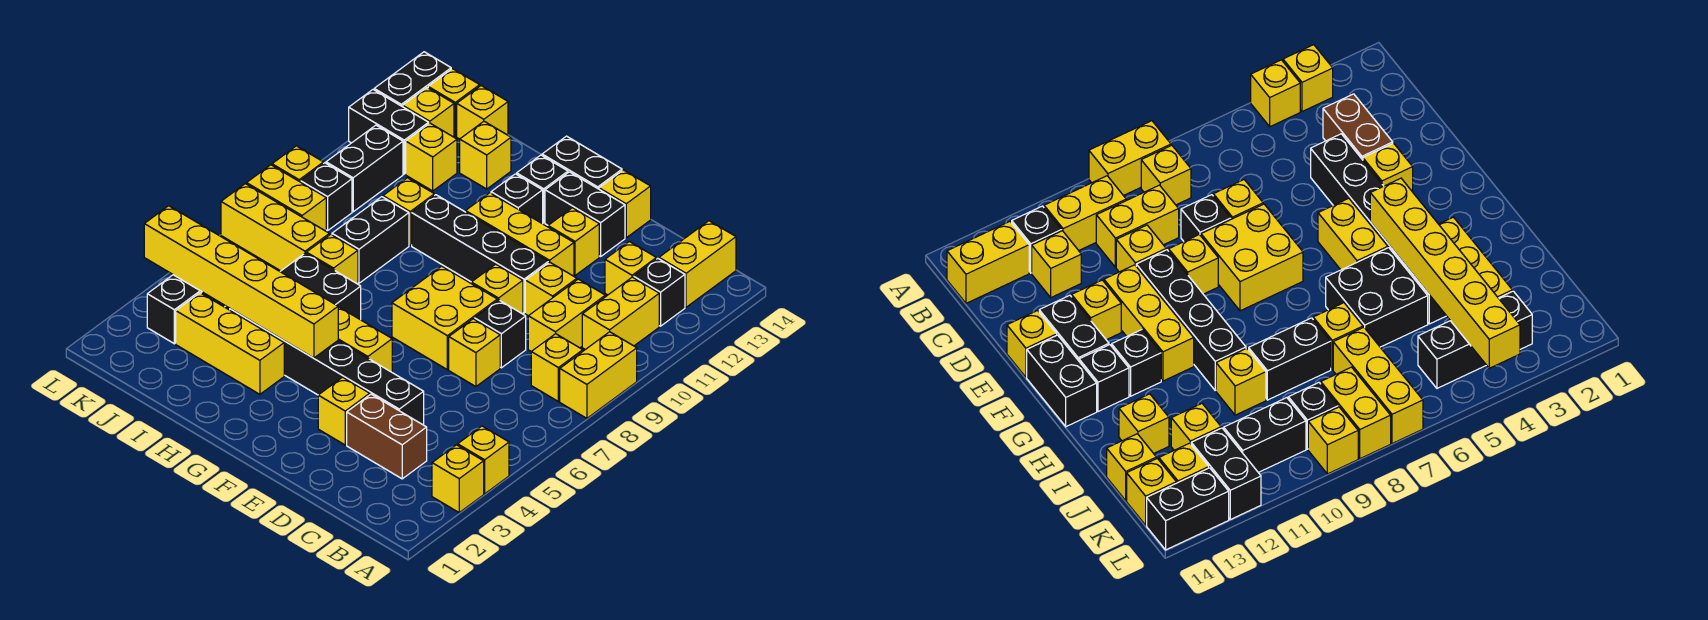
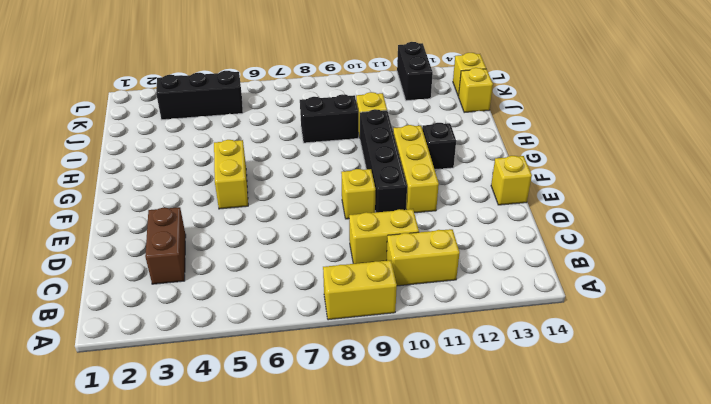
none -> yellow brick A3 level 1
none -> yellow brick A4 level 1
none -> yellow brick B8 level 1
none -> black brick B12 level 1

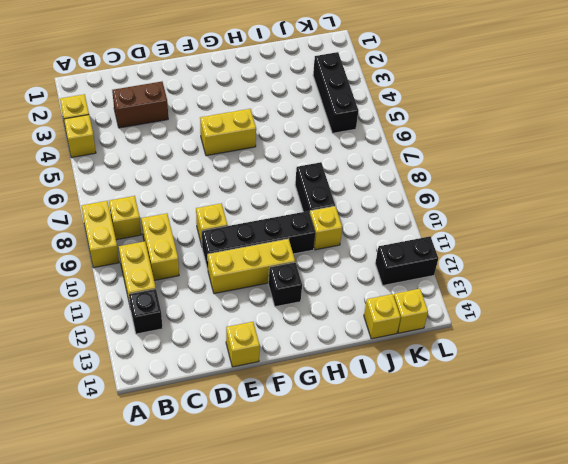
none -> yellow brick B13:B14 level 1
none -> yellow brick C12 level 1
none -> black brick D4:I4 level 1
none -> yellow brick D7 level 1

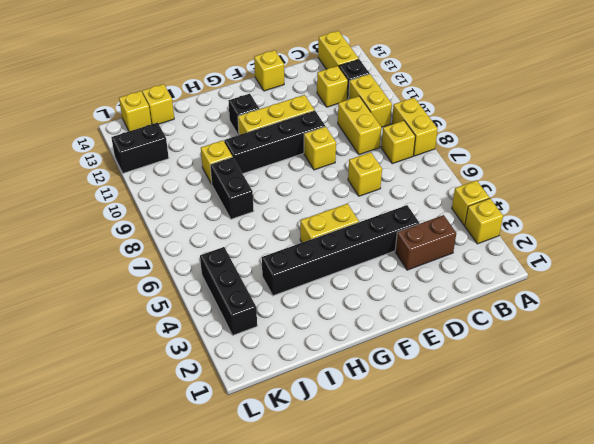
none -> black brick D8 level 1
none -> yellow brick D10 level 1
none -> yellow brick E3 level 1
none -> yellow brick E7:F8 level 1

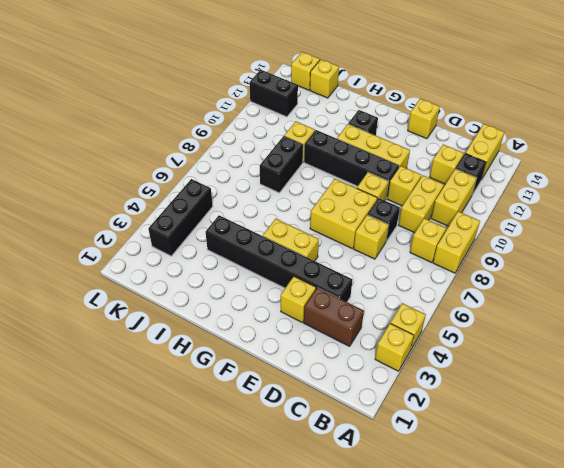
none -> yellow brick E12 level 1
none -> black brick E13:F13 level 1
none -> black brick F14:G14 level 1
none -> black brick G13 level 1

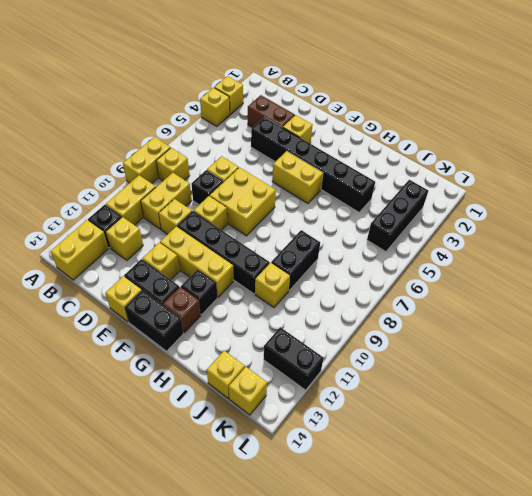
brown brick G13 level 1 -> black brick G13 level 1
none -> yellow brick H3:J3 level 1
none -> black brick H5:I6 level 1
none -> yellow brick I7 level 1
none -> yellow brick I13 level 1

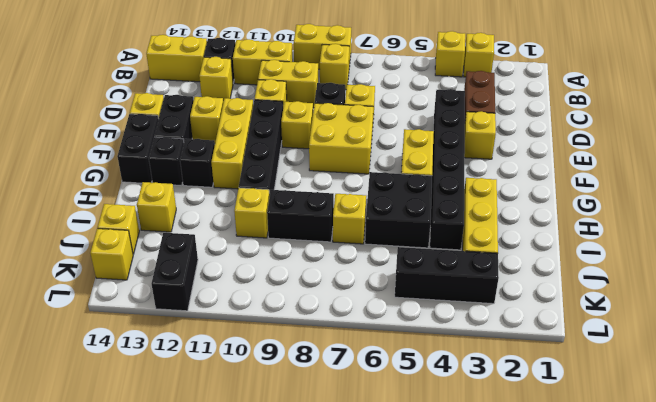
none -> yellow brick J7:L7 level 1
none -> yellow brick J12 level 1
none -> yellow brick K8:L8 level 1
none -> black brick K9 level 1

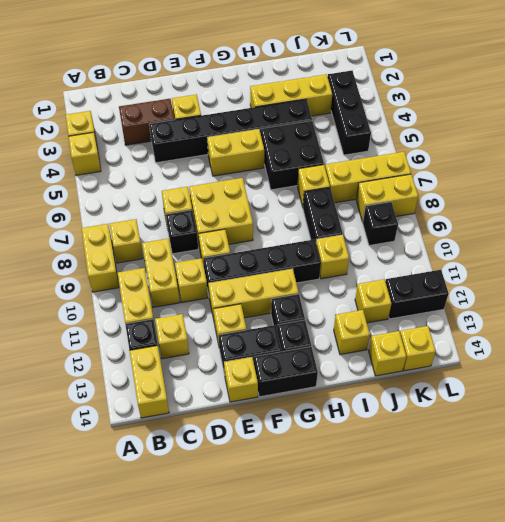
none -> black brick K10:K11 level 1
none -> yellow brick K13 level 1
none -> yellow brick L9 level 1
none -> black brick L13:L14 level 1

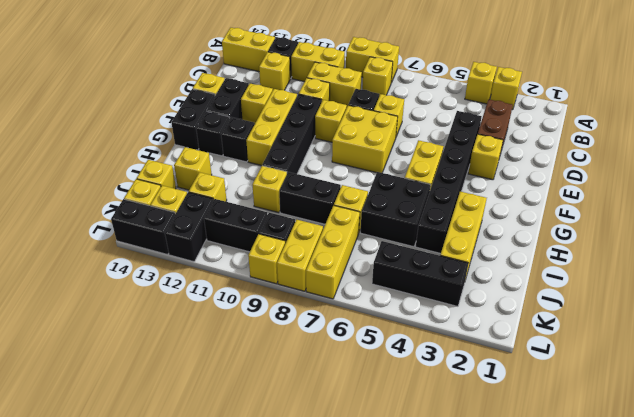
none -> yellow brick G4:L4 level 2

